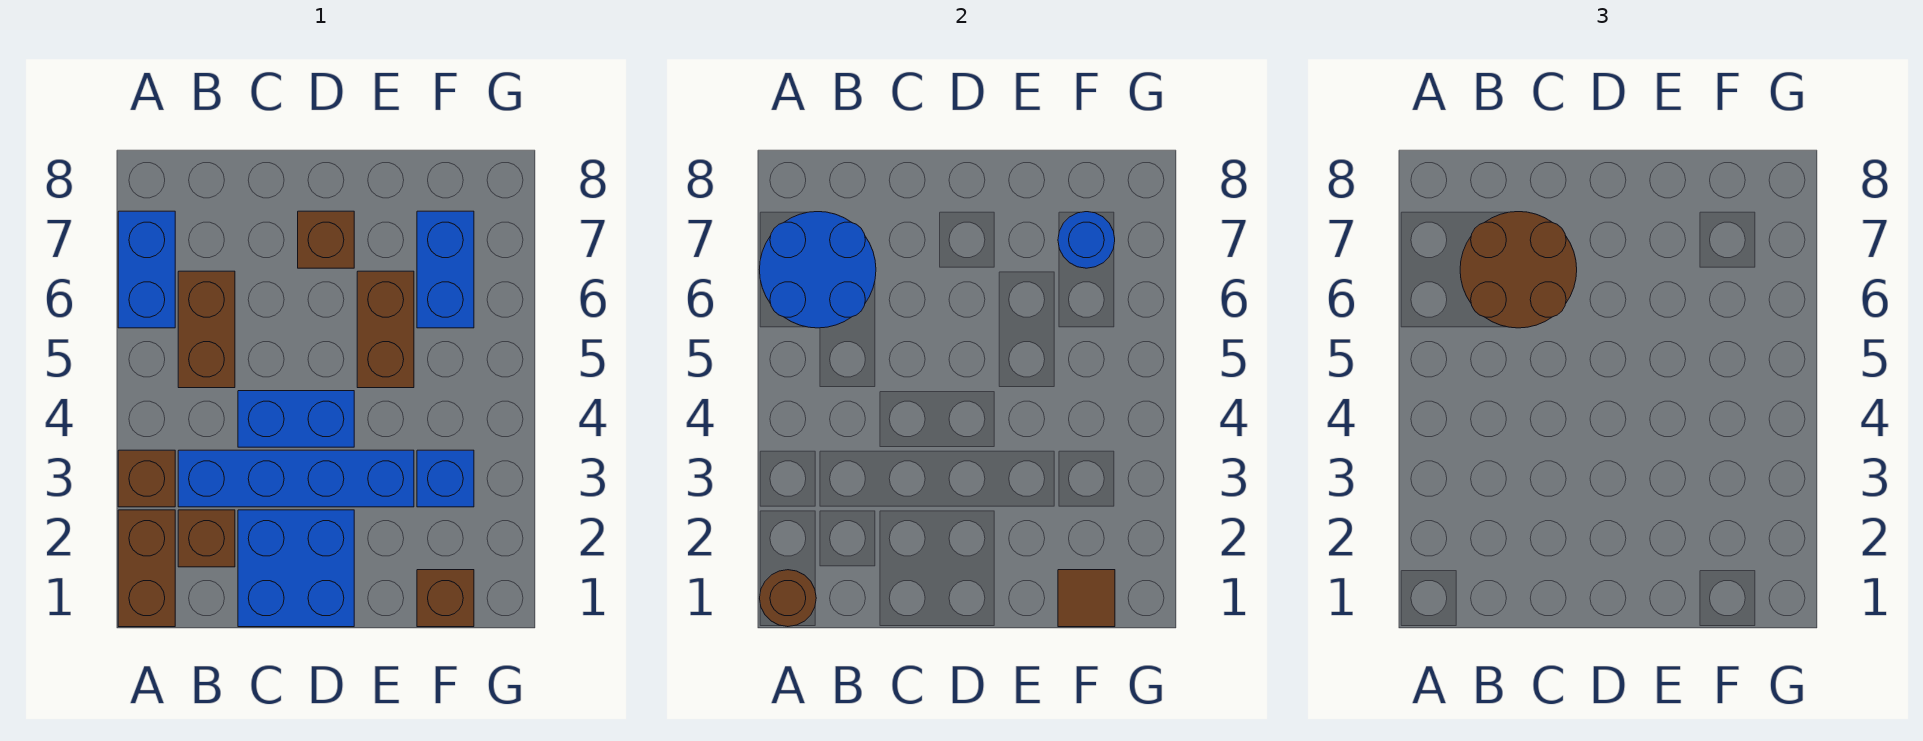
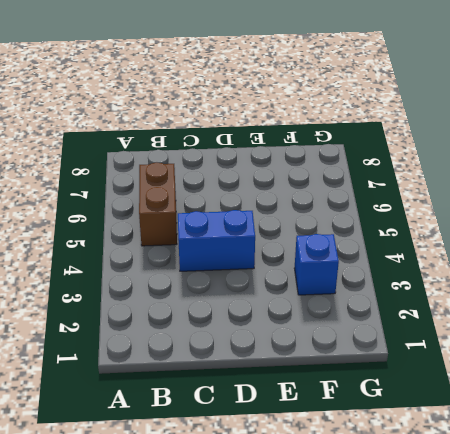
none -> brown brick A1:A2 level 1
none -> brown brick A3 level 1
none -> blue brick A6:A7 level 1

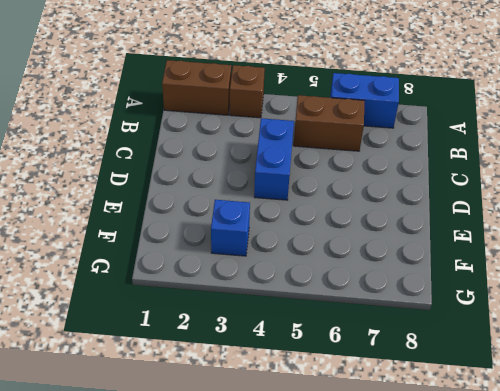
none -> brown brick B2 level 1
none -> blue brick B3:E3 level 1
none -> blue brick C1:D2 level 1

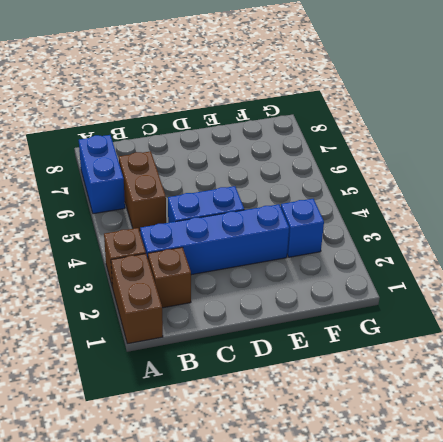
none -> blue brick C1:D2 level 1
none -> brown brick D7 level 1
none -> brown brick E5:E6 level 1

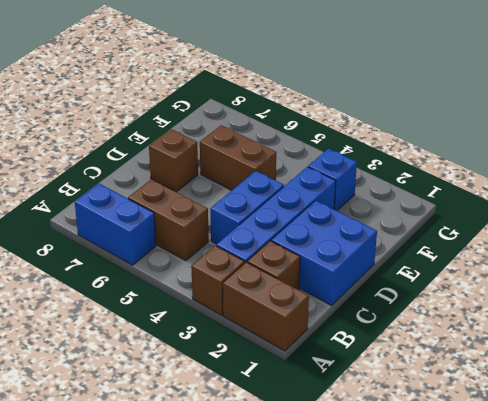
none -> brown brick F1 level 1
none -> blue brick F6:F7 level 1
none -> brown round brick A1 level 2

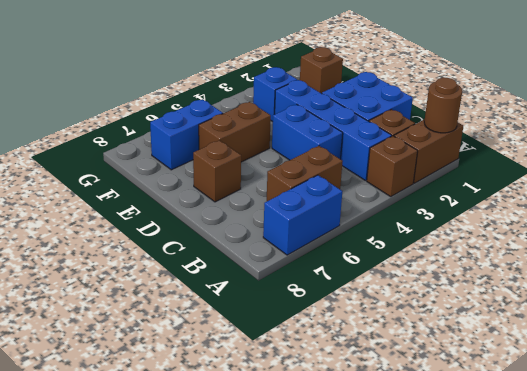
none -> blue round brick A6:B7 level 2
none -> brown tile F1 level 2
none -> blue round brick F7 level 2

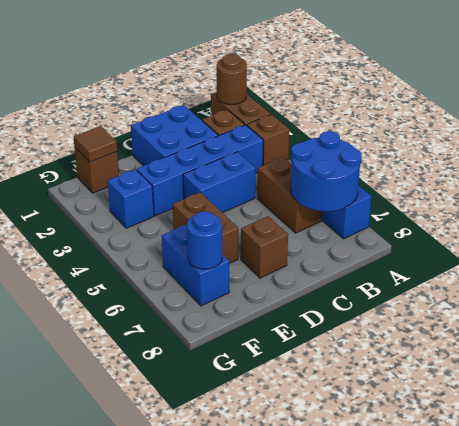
none -> brown round brick B6:C7 level 3

